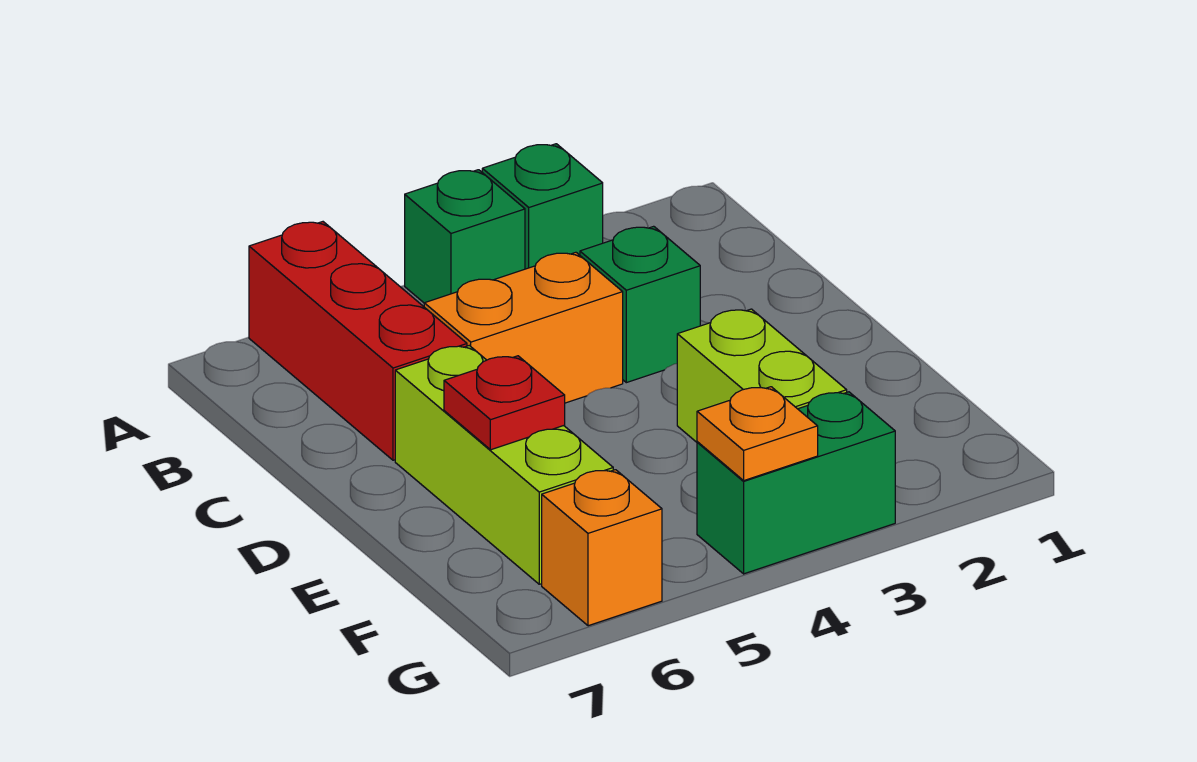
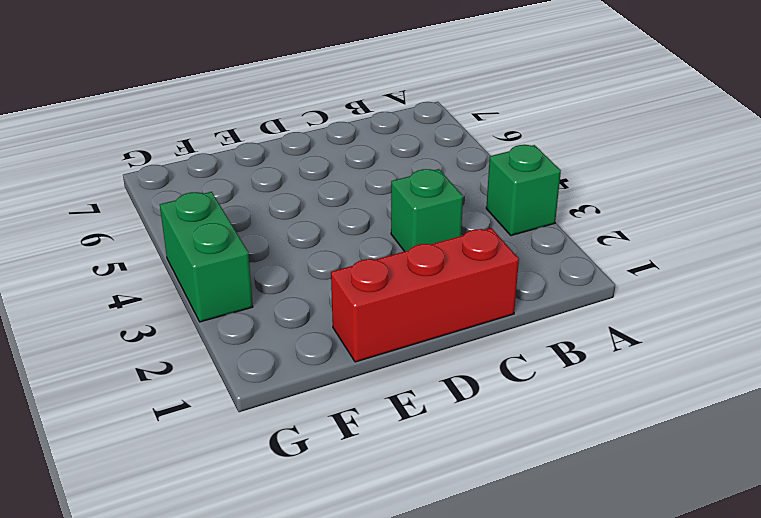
red brick C1:E1 level 1 -> red brick A6:C6 level 1
none -> green brick A4 level 1
none -> orange brick C4:C5 level 1

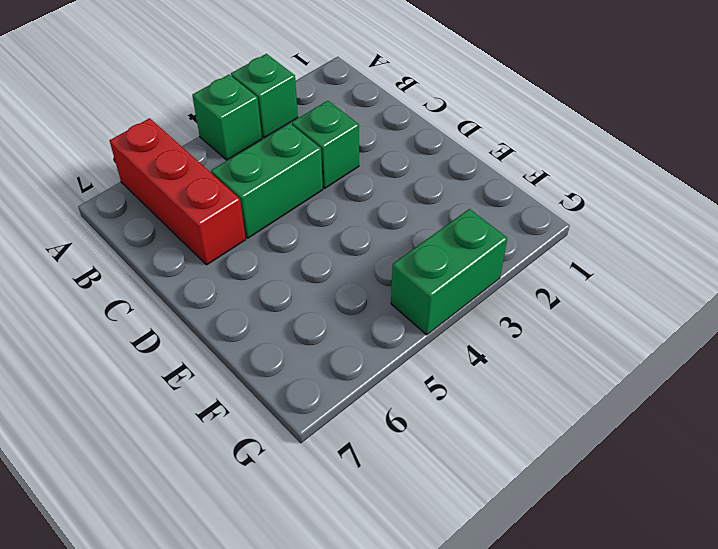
green brick C4:C5 level 1 -> orange brick C4:C5 level 1
none -> lime brick D6:F6 level 1
none -> lime brick E3:F3 level 1

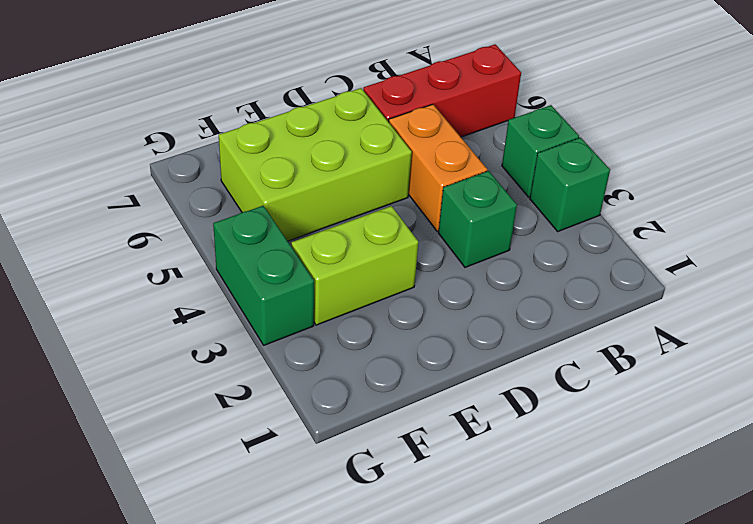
lime brick D5:F6 level 1 -> lime brick D6:F6 level 1
none -> orange brick G6 level 1
none -> red plate E6 level 2

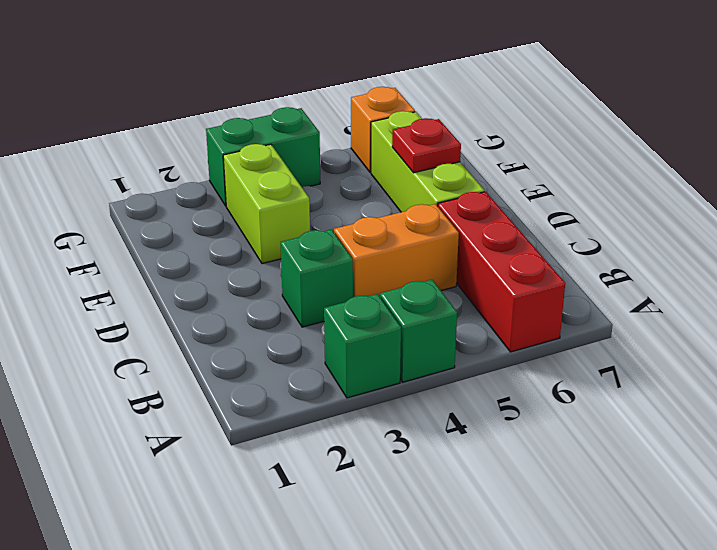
none -> orange plate G4 level 2

